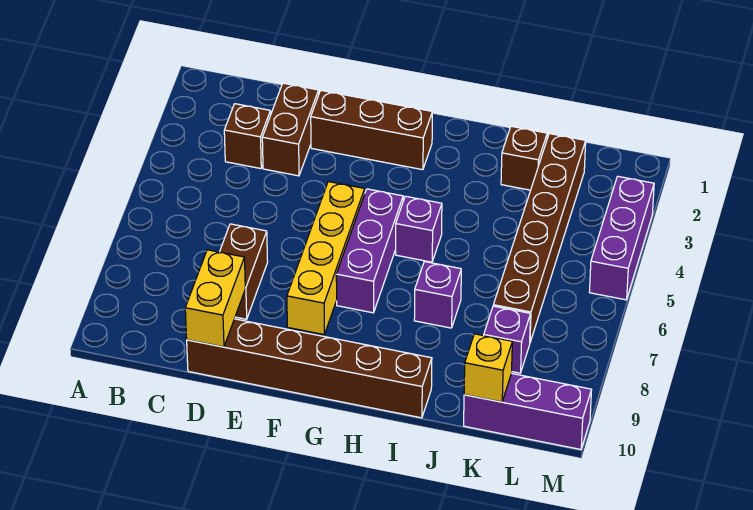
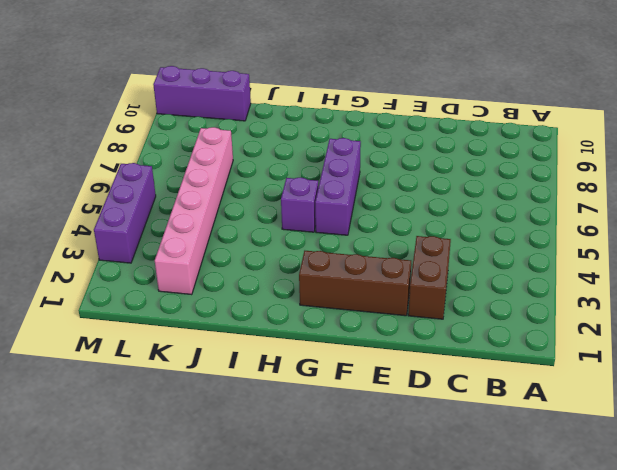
pink brick K2:K7 level 1 -> brown brick K2:K7 level 1
none -> brown brick C3 level 1
none -> brown brick D7:D8 level 1
none -> brown brick D10:I10 level 1

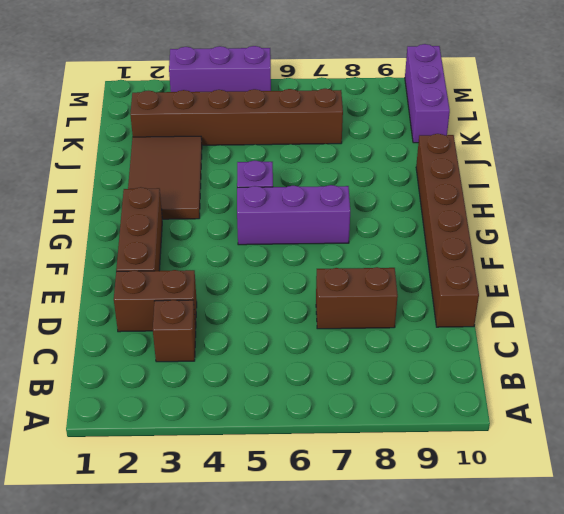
brown tile H2:J3 level 1 -> brown brick J2 level 1
none -> yellow brick F5:F8 level 1
none -> purple brick I7 level 1
none -> purple brick K8 level 1

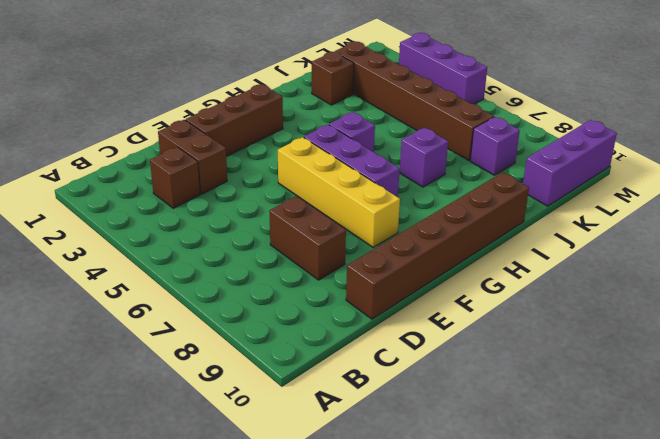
none -> yellow brick D9:D10 level 2
none -> yellow brick K10 level 2

